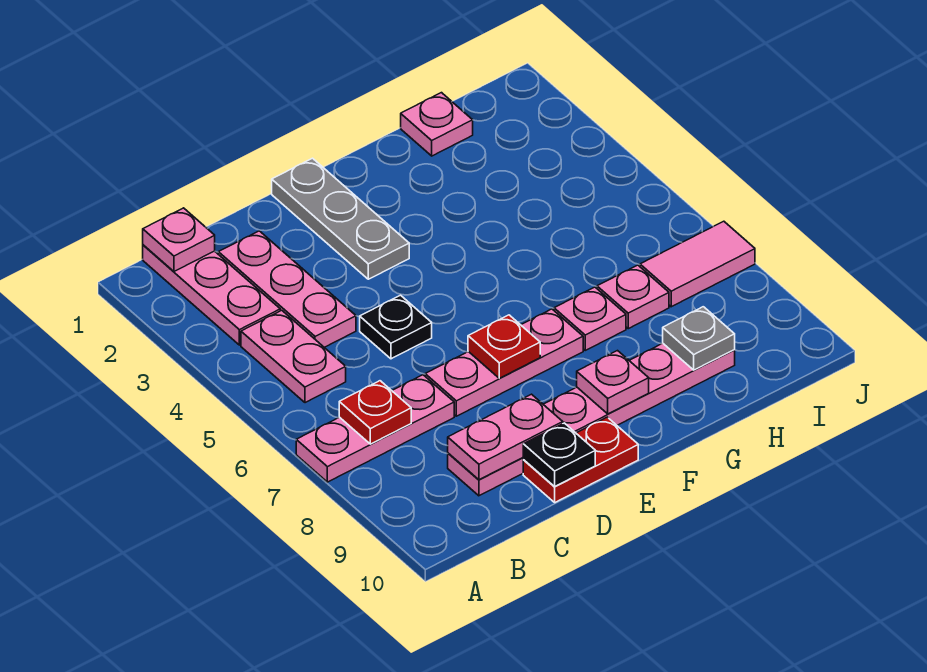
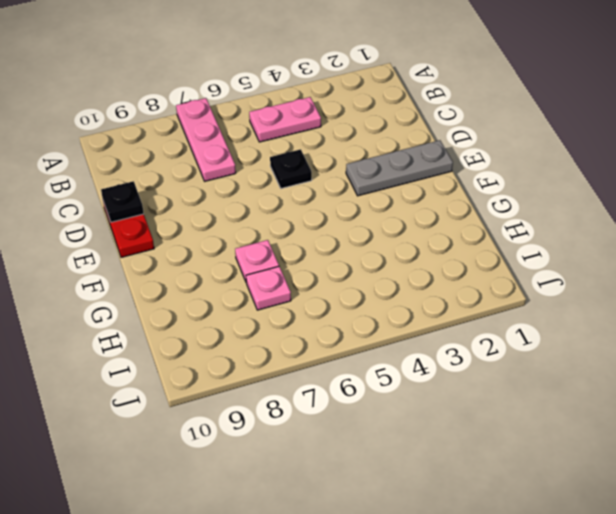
none -> pink plate B1:B3 level 1
none -> pink plate C2:C4 level 1
none -> pink plate C9:H9 level 1

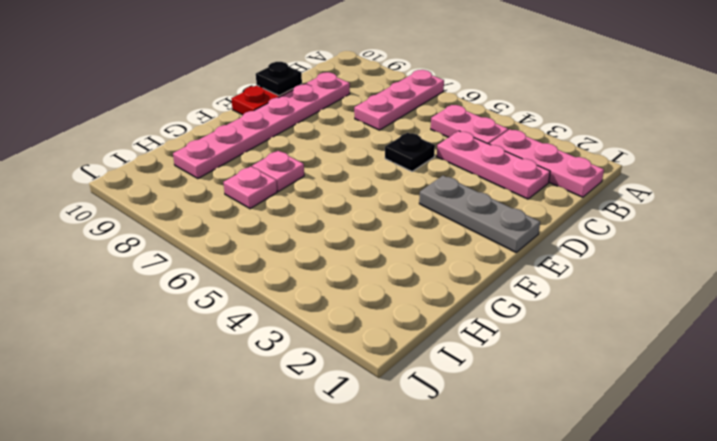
none -> pink plate D7:F7 level 1
none -> pink plate H1 level 1
none -> pink tile I7:J7 level 1

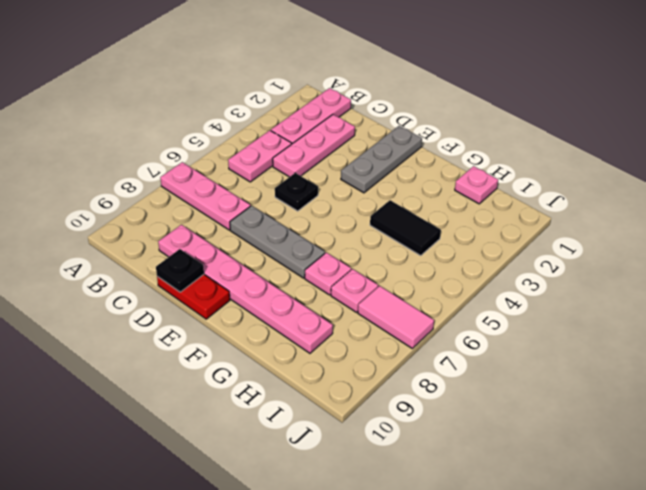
grey plate D7:F7 level 1 -> pink plate D7:F7 level 1
black tile G4:H4 level 1 -> none
none -> pink plate B1 level 2
none -> red plate B7 level 2
none -> pink plate C9:D9 level 2

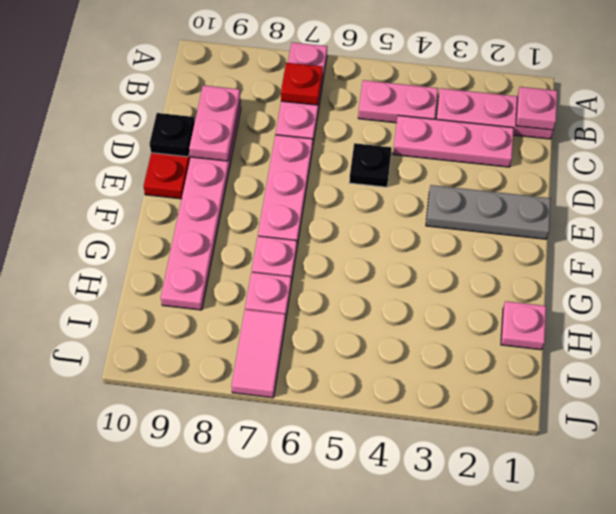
none -> red plate E7 level 2
none -> pink plate F9 level 2
none -> grey plate H9 level 2

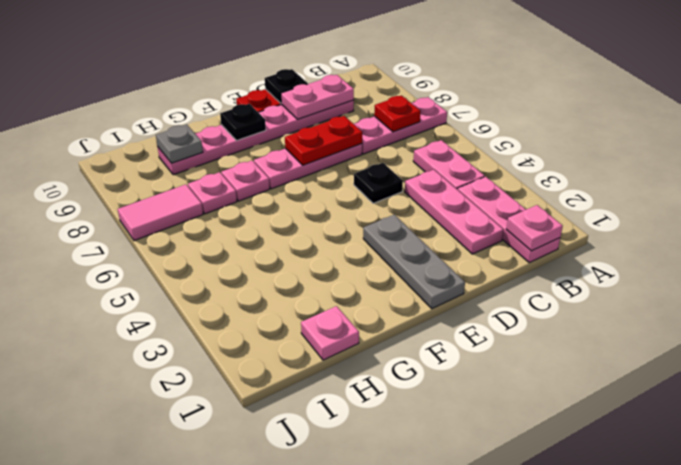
red plate D7:E7 level 2 -> red plate E7 level 2
black plate F9 level 2 -> pink plate F9 level 2

